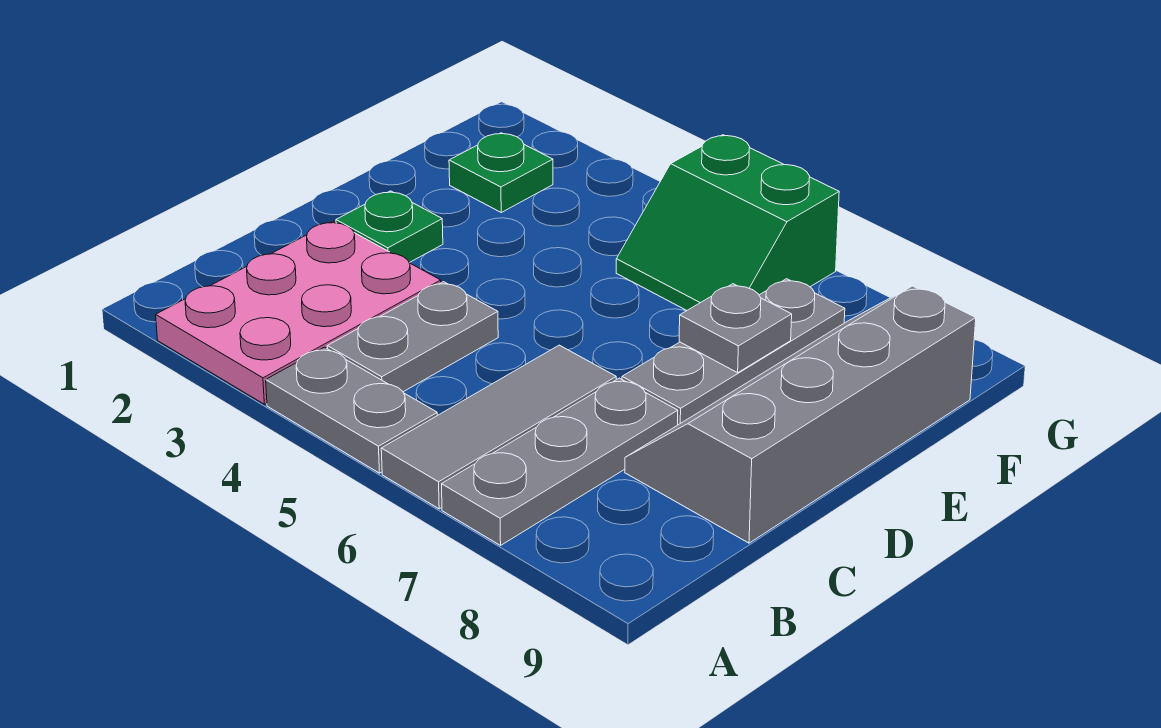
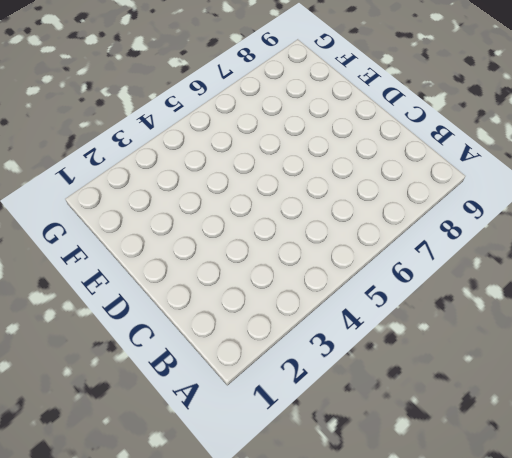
none -> pink plate A2:C3 level 1
none -> grey plate A4:A5 level 1

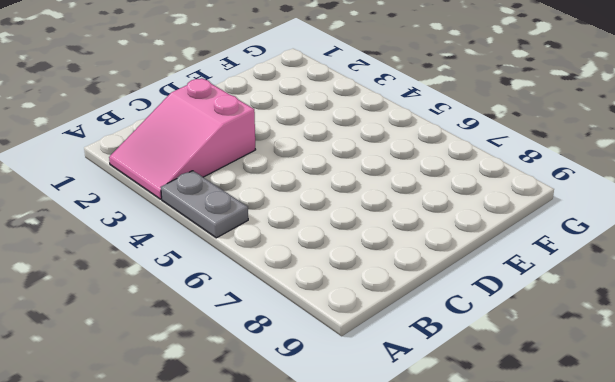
pink slope A2:C3 level 1 top C -> pink plate A2:C3 level 1
none -> grey tile A6:C6 level 1
none -> grey plate A7:C7 level 1

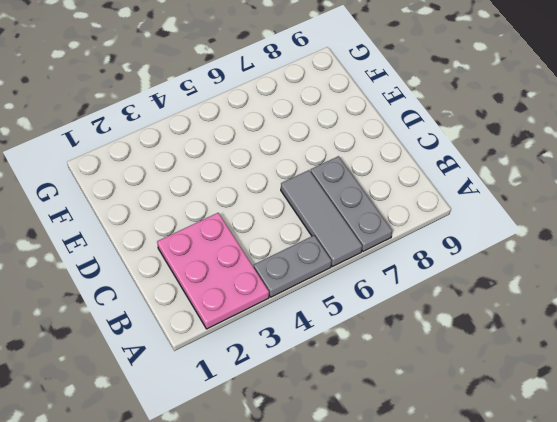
none -> grey plate B4:C4 level 1
none -> grey slope C8:F9 level 1 top 9

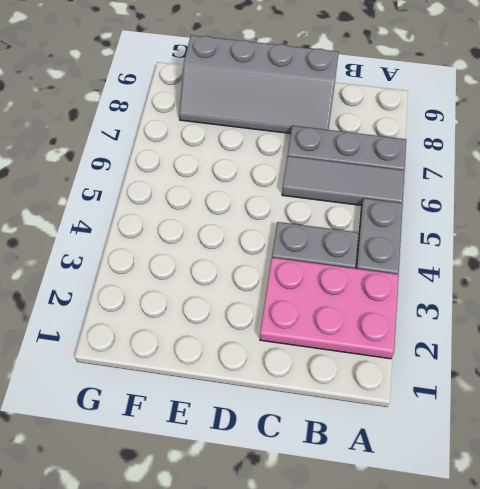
none -> green plate D2 level 1
none -> grey plate D7:F7 level 1

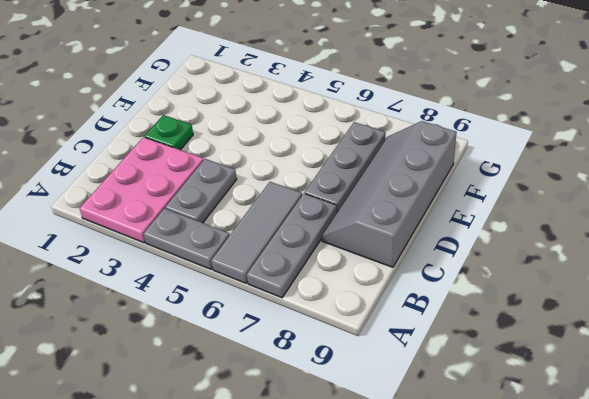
none -> green plate F2 level 1
none -> green slope F5:G6 level 1 top G

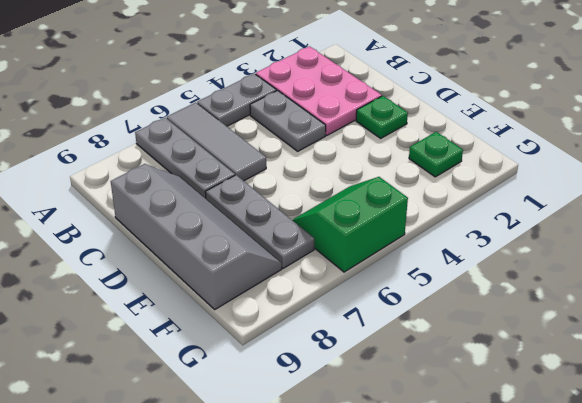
none -> grey plate E7 level 2

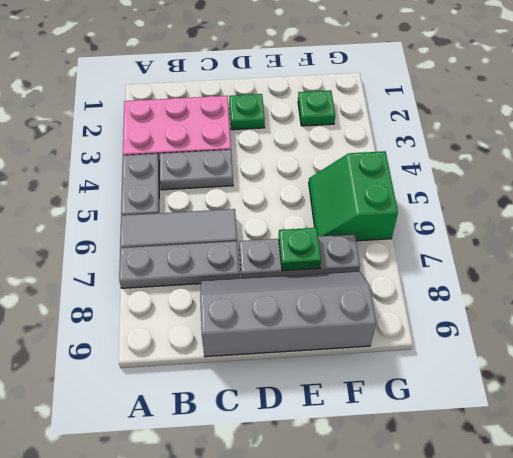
green plate E7 level 2 -> grey plate E7 level 2

